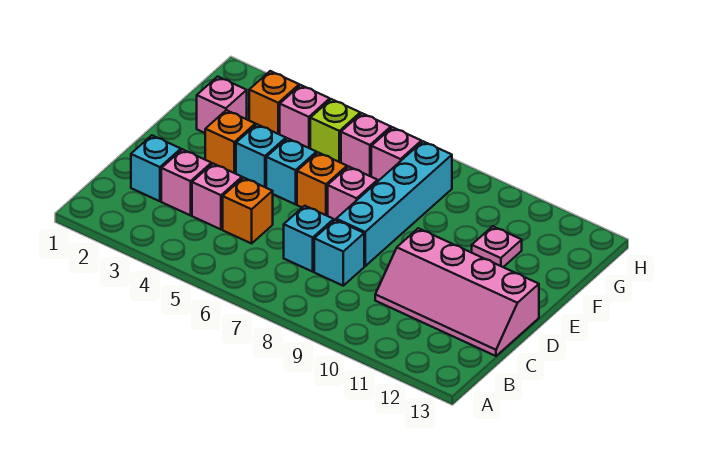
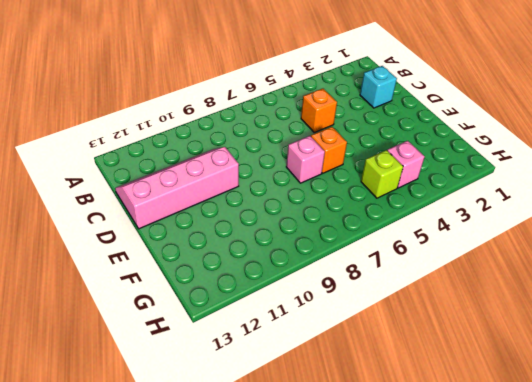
none -> pink brick C3 level 1
none -> pink brick C4 level 1
none -> cyan brick C7 level 1

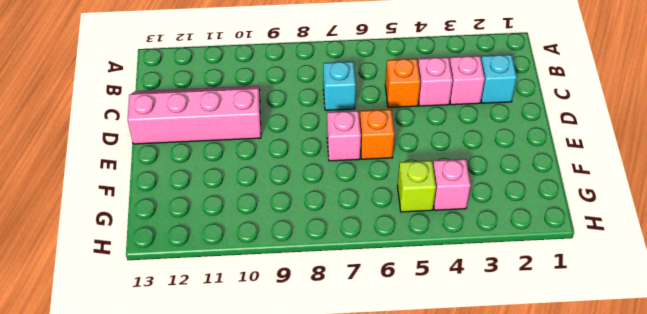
none -> cyan brick C8 level 1
none -> cyan brick D8:G8 level 1
none -> orange brick E3 level 1

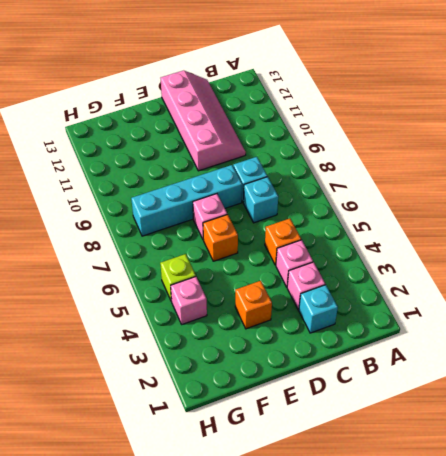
none -> cyan brick E4 level 1
none -> cyan brick E5 level 1
none -> pink brick F2 level 1

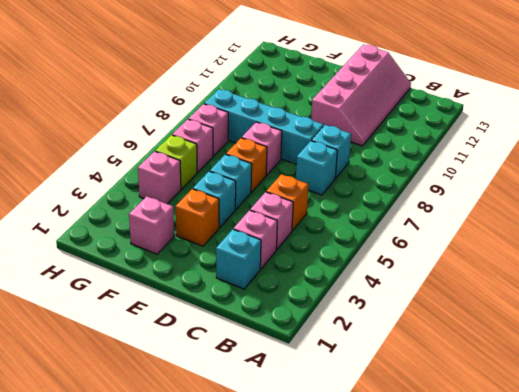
none -> pink plate F11 level 1
none -> orange brick G3 level 1

